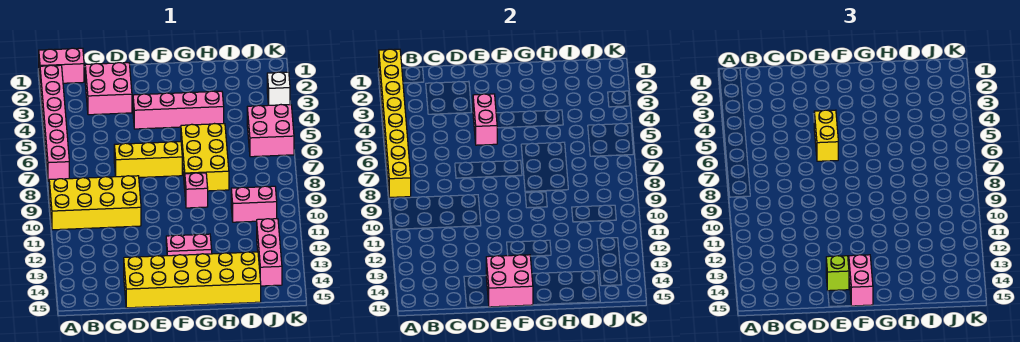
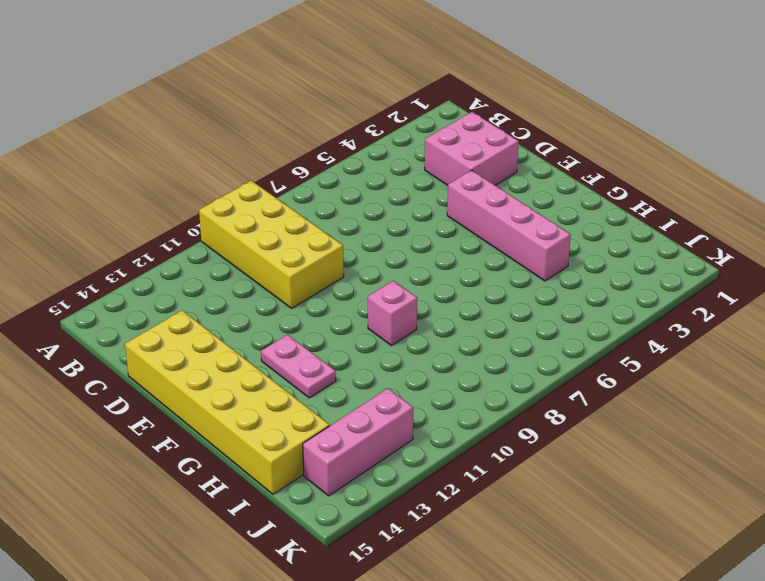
none -> pink brick A1:B1 level 1
none -> pink brick A2:A7 level 1
none -> yellow brick D7:F7 level 1

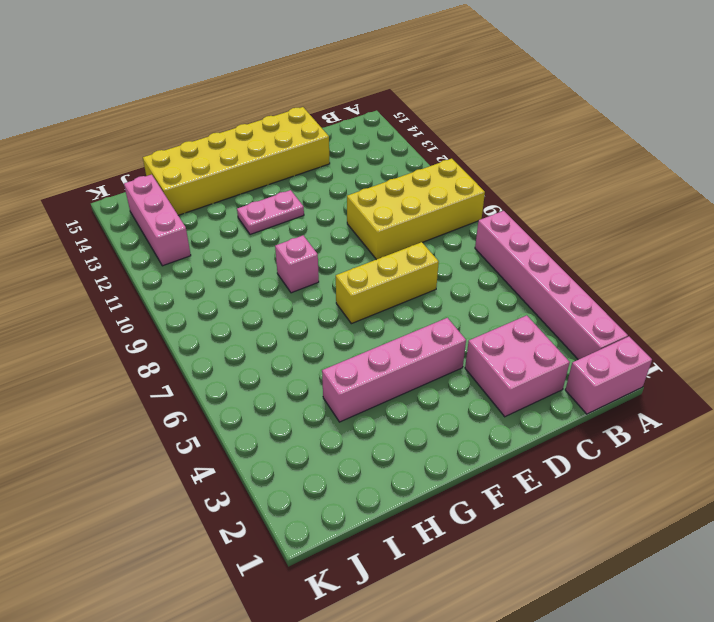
none -> yellow brick G6:H8 level 1
none -> pink brick I10:J10 level 1
none -> pink brick J5:K6 level 1

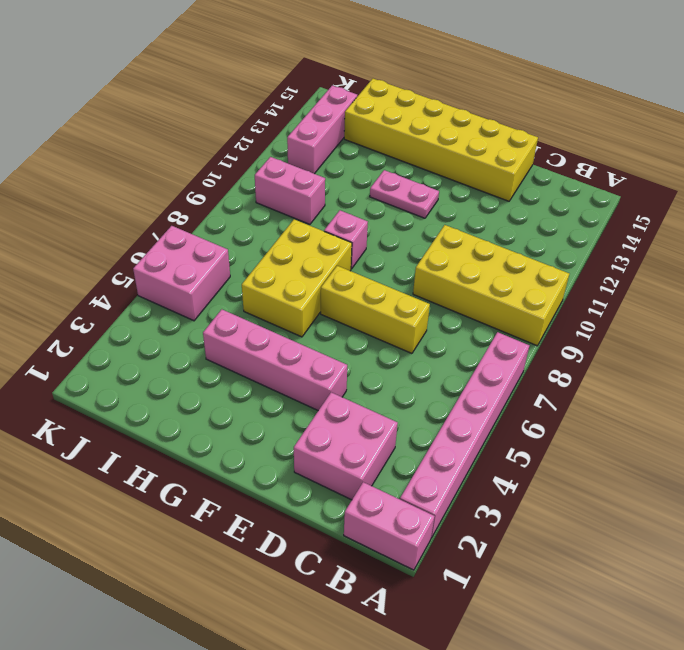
none -> white brick K3 level 1
none -> yellow brick A1:A8 level 2
none -> pink brick E4:E5 level 2

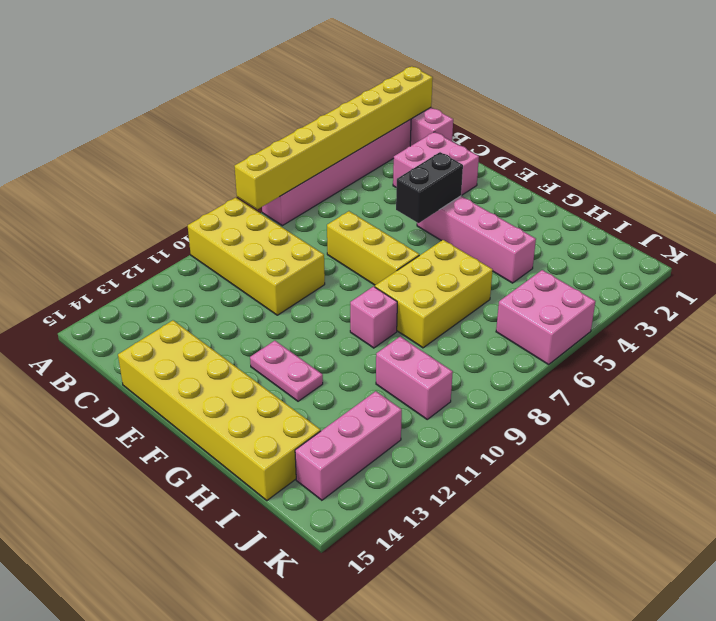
black brick E4:E5 level 2 -> pink brick E4:E5 level 2
none -> white brick K3 level 1
none -> pink brick E14:F15 level 2
none -> yellow brick E5:E6 level 3

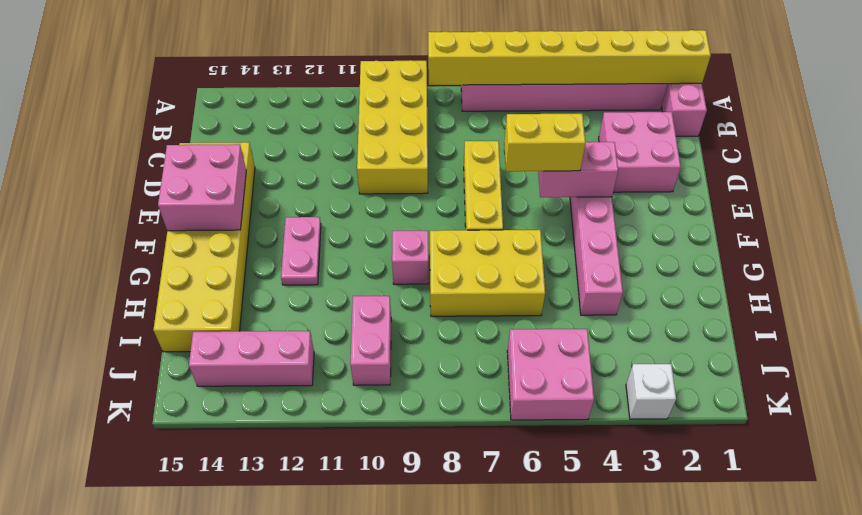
none -> lime brick E14 level 3
none -> pink brick F14:F15 level 3

